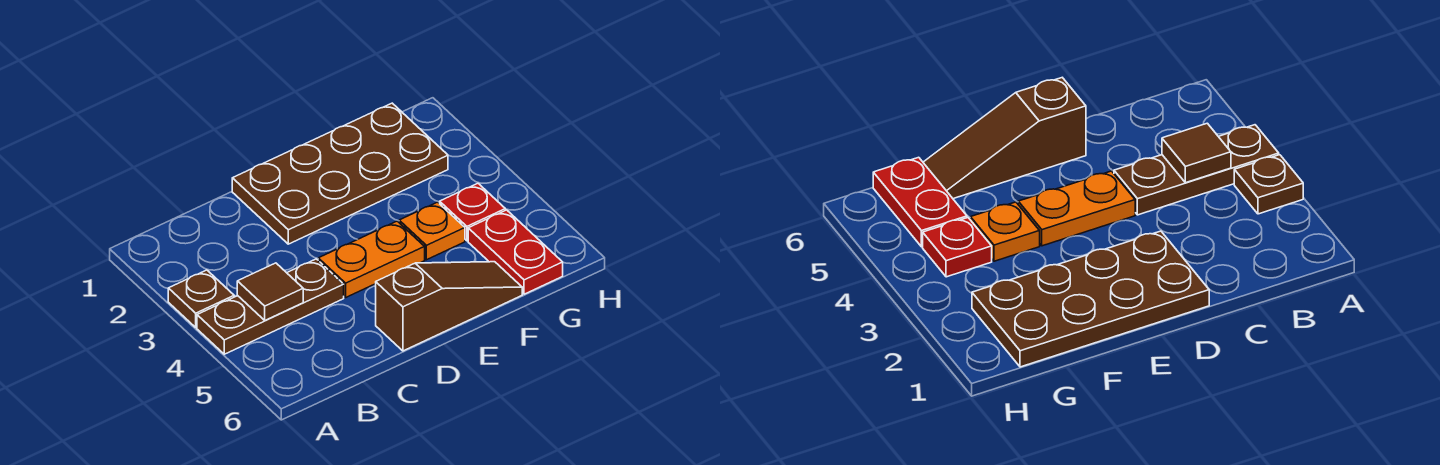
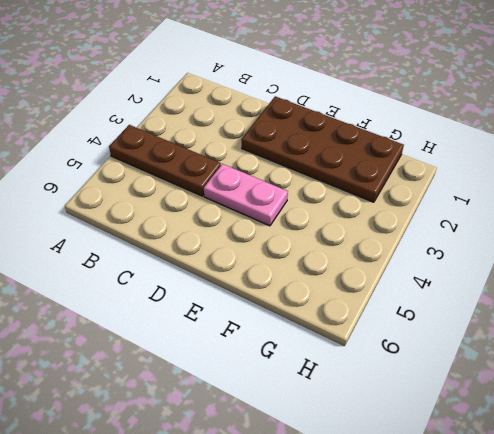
pink plate D4:E4 level 1 -> orange plate D4:E4 level 1
none -> brown plate A3 level 1
none -> brown slope D6:F6 level 1 top D

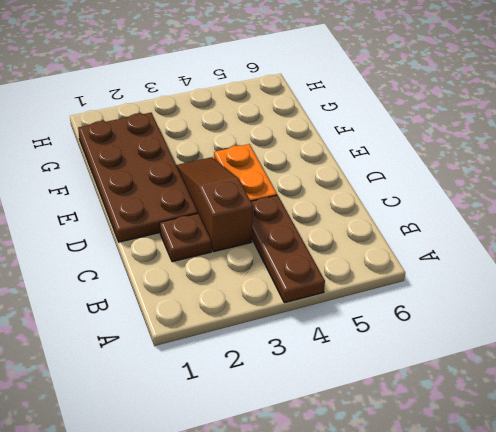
brown plate C2 level 1 -> brown plate A3 level 1
brown slope C3:E3 level 1 top C -> brown slope D6:F6 level 1 top D
none -> orange plate F4 level 1
none -> red plate G4 level 1

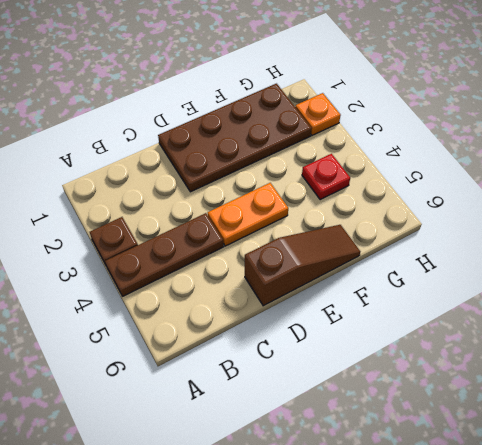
orange plate H2 level 1 -> orange plate F4 level 1
none -> red plate G5:G6 level 1
none -> brown tile B4 level 2

